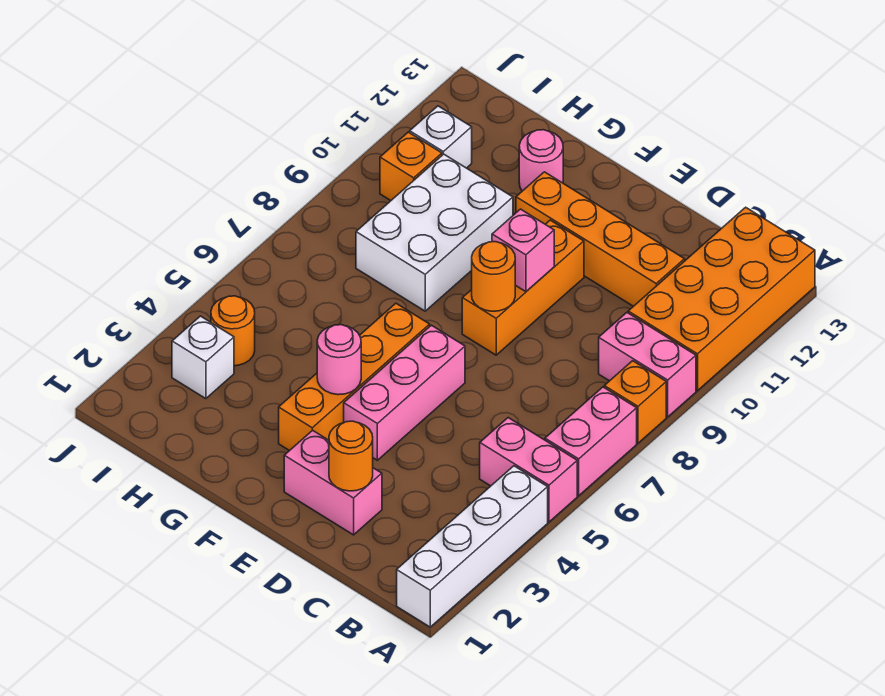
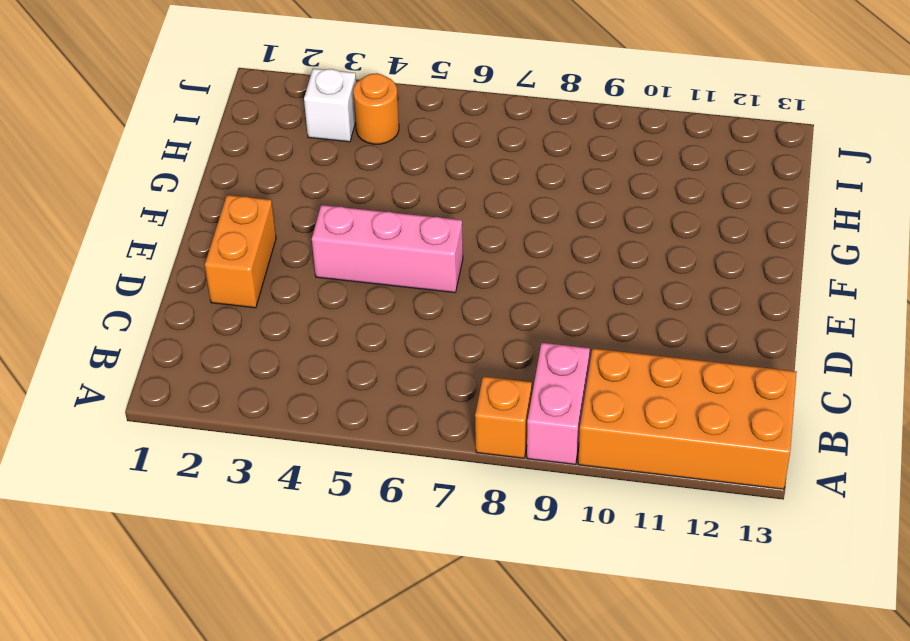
orange brick D2:E2 level 1 -> pink brick D2:E2 level 1
none -> white brick A1:A4 level 1
none -> pink brick A5:B5 level 1
none -> pink brick A6:A7 level 1

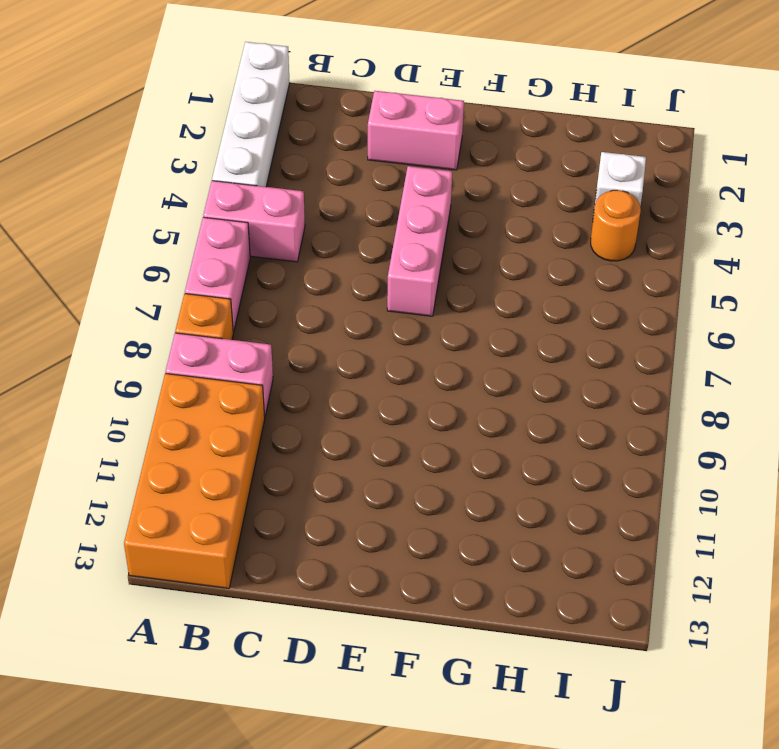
none -> orange brick C11:F11 level 1
none -> orange brick E8:E10 level 1
none -> orange brick F3:F6 level 1

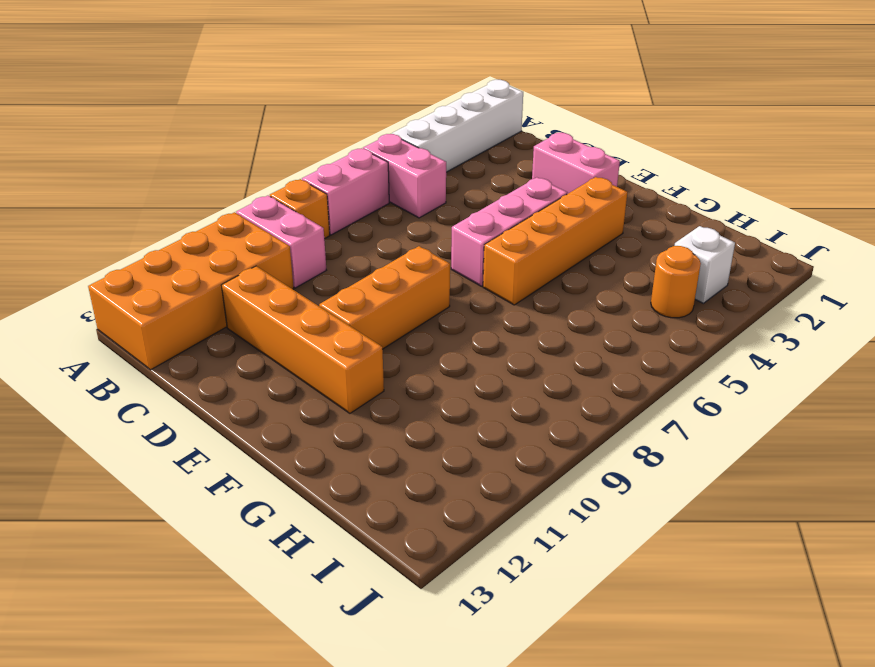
none -> white brick G8:H10 level 1
none -> pink round brick G12 level 1
none -> orange brick I10 level 1

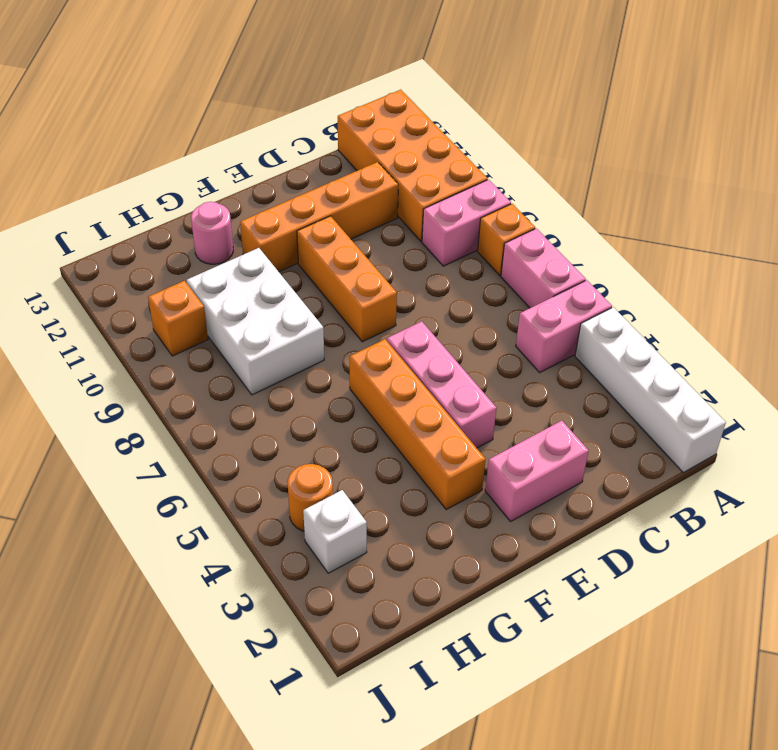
none -> white brick I11 level 1
none -> orange round brick D2 level 2
none -> orange round brick E8 level 2

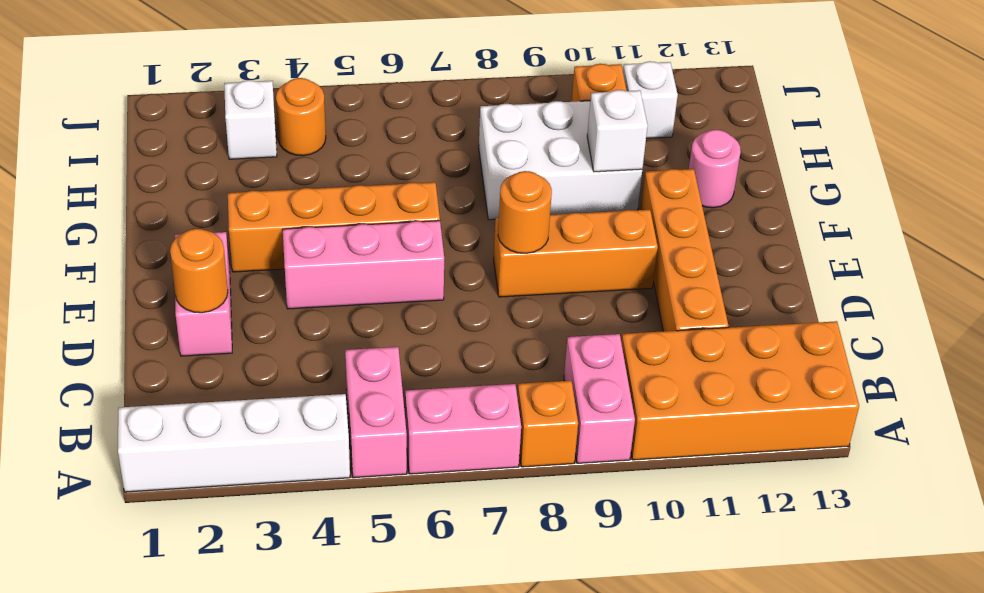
white brick G10 level 2 -> none
none -> pink brick E9 level 2
none -> pink round brick F4 level 2

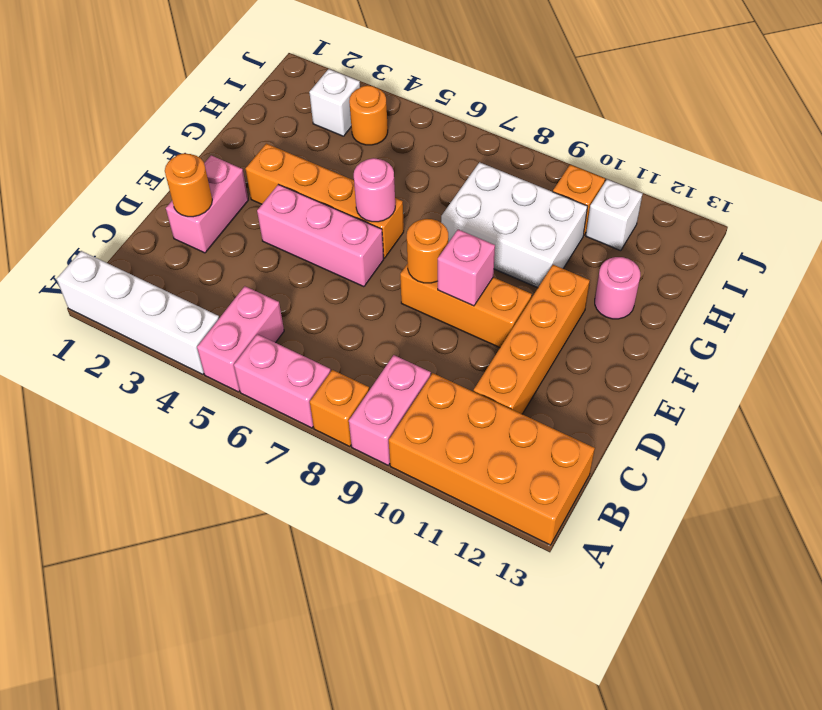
pink round brick F6 level 2 -> pink round brick F4 level 2

